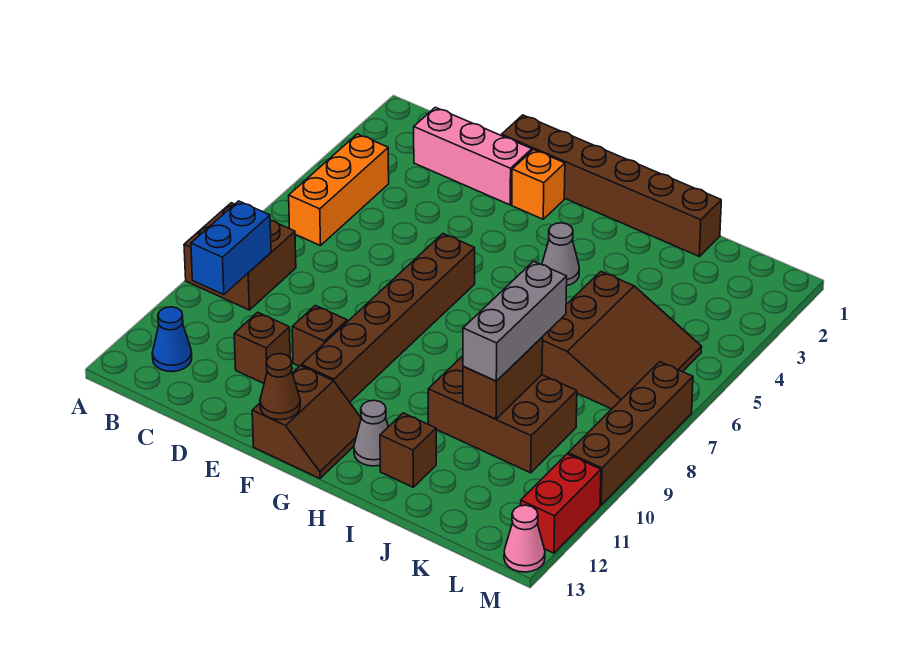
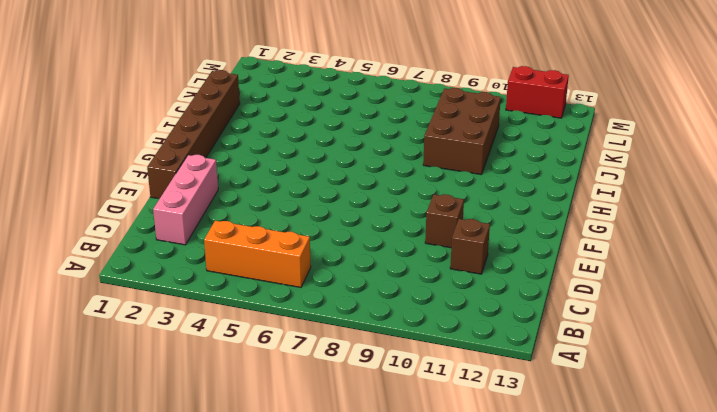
none -> brown brick A8:B9 level 1
none -> blue cone B12 level 1
none -> orange brick F2 level 1

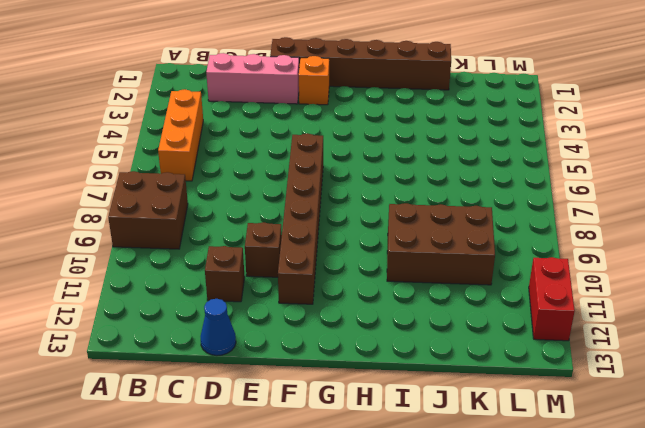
blue cone D13 level 1 -> blue cone B12 level 1
none -> brown slope F12:G13 level 1 top F
none -> grey cone H4 level 1
none -> grey cone H12 level 1

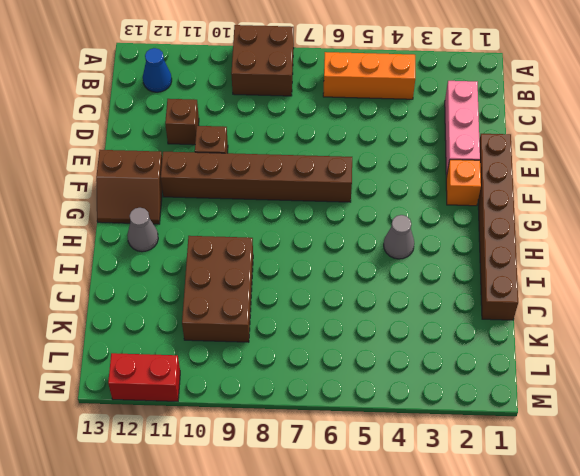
none -> brown brick I12 level 1
none -> brown slope J5:L7 level 1 top J
none -> brown brick M7:M10 level 1

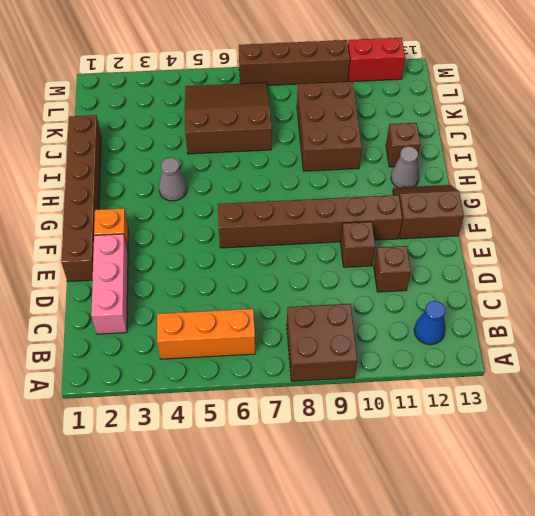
none -> pink cone M13 level 1
none -> blue brick B9:B10 level 2
none -> brown cone F13 level 2

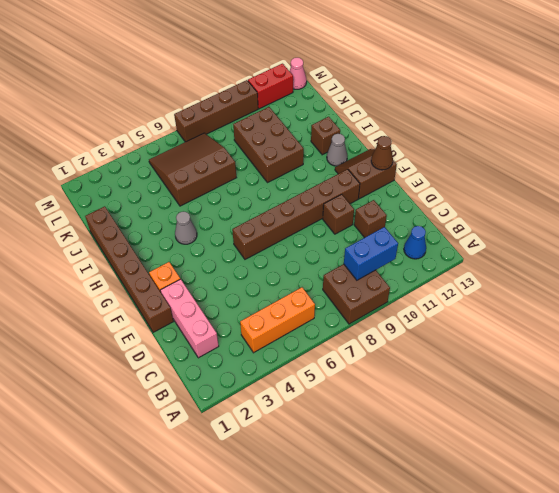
none -> brown brick J9:J10 level 2
none -> grey brick J8:J10 level 3

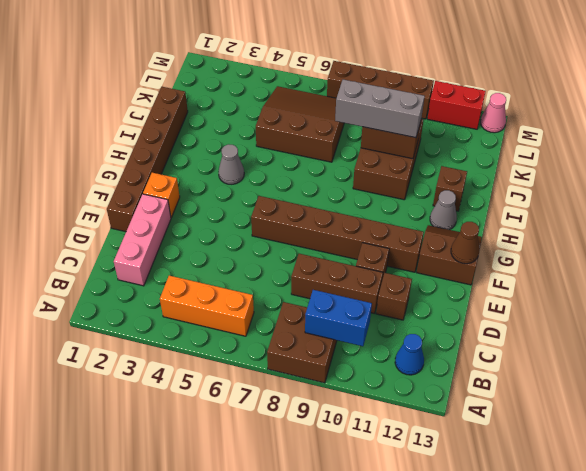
brown brick D8:D10 level 1 -> none

